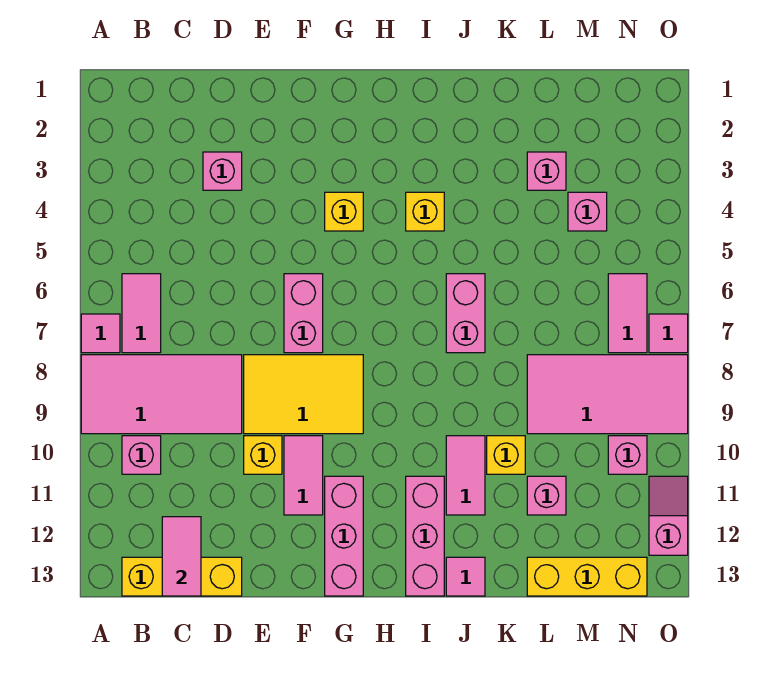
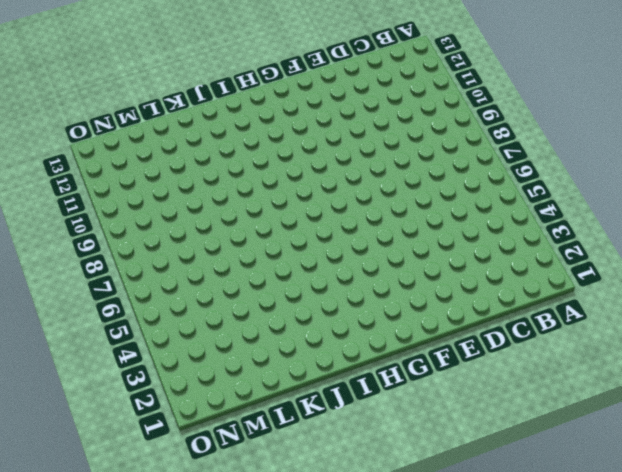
none -> pink tile A7 level 1
none -> pink tile A8:D9 level 1
none -> pink tile B6:B7 level 1

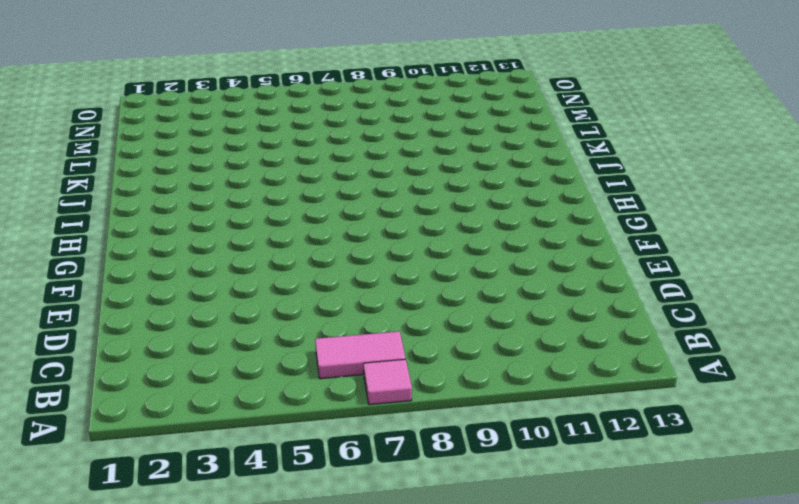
none -> pink tile A8:D9 level 1
none -> pink brick B10 level 1
none -> yellow brick B13:D13 level 1

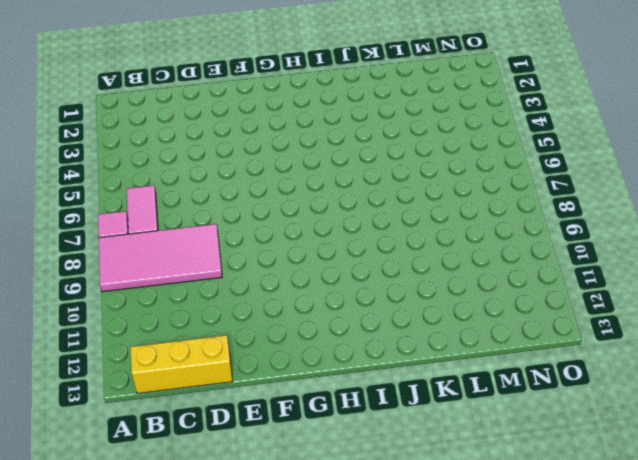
none -> pink brick B10 level 1
none -> pink brick D3 level 1
none -> yellow tile E8:G9 level 1

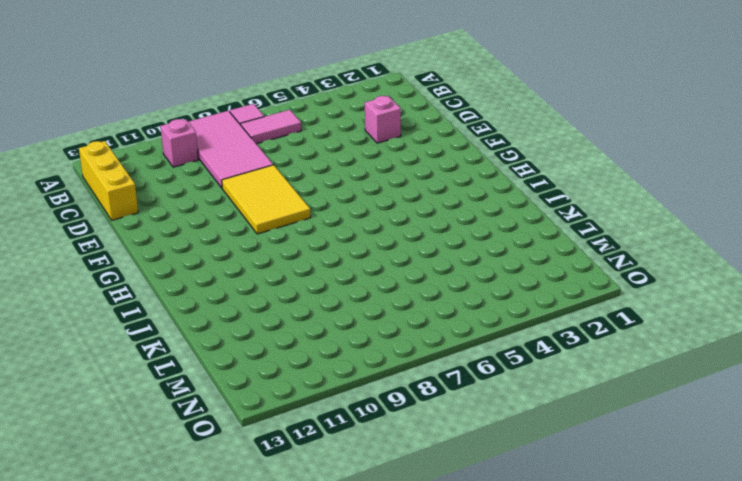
none -> yellow brick E10 level 1
none -> pink brick F6:F7 level 1
none -> pink tile F10:F11 level 1

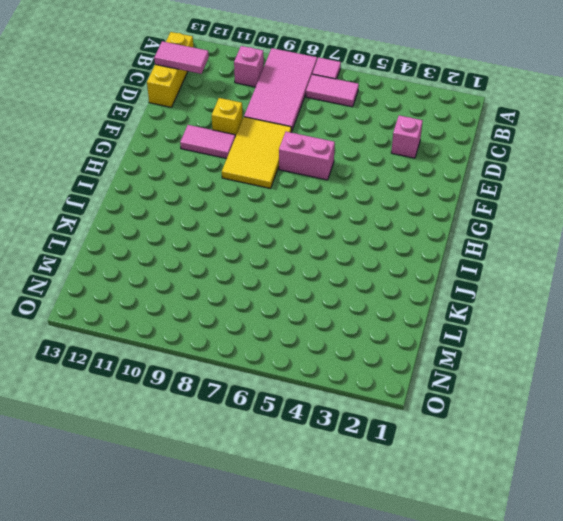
none -> yellow brick G4 level 1
none -> pink brick G11:G13 level 1
none -> yellow brick I4 level 1

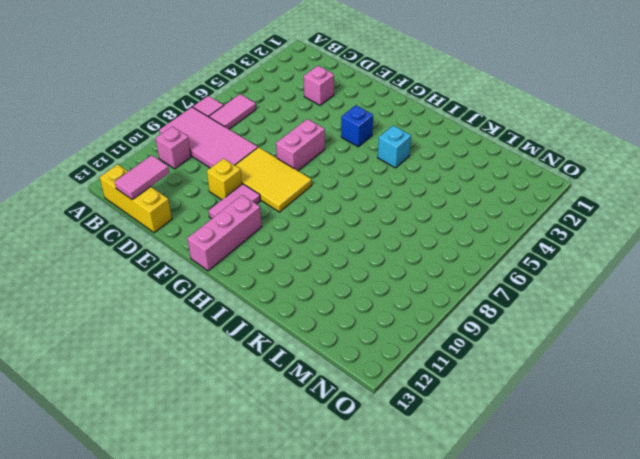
blue brick G4 level 1 -> yellow brick G4 level 1
cyan brick I4 level 1 -> yellow brick I4 level 1
none -> pink brick I11:I13 level 1
none -> pink brick J6:J7 level 1
none -> pink tile J10:J11 level 1

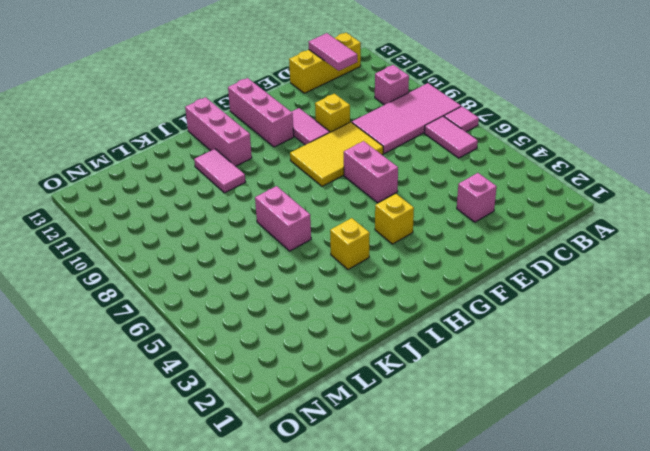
none -> pink tile J13 level 1
none -> yellow brick K10 level 1
none -> pink brick L3 level 1

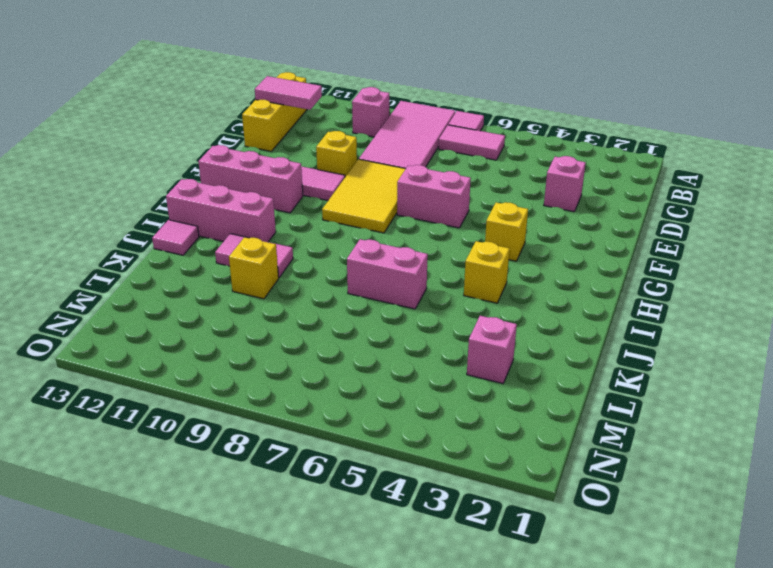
none -> pink tile L8:O9 level 1
none -> pink brick L11 level 1
none -> yellow brick L13:N13 level 1

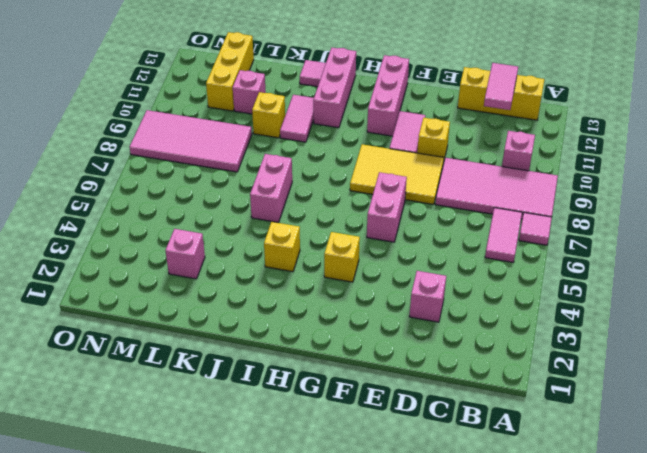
yellow brick M11:M13 level 1 -> yellow brick L13:N13 level 1
none -> pink brick M4 level 1
none -> pink tile N6:N7 level 1
none -> pink brick N10 level 1

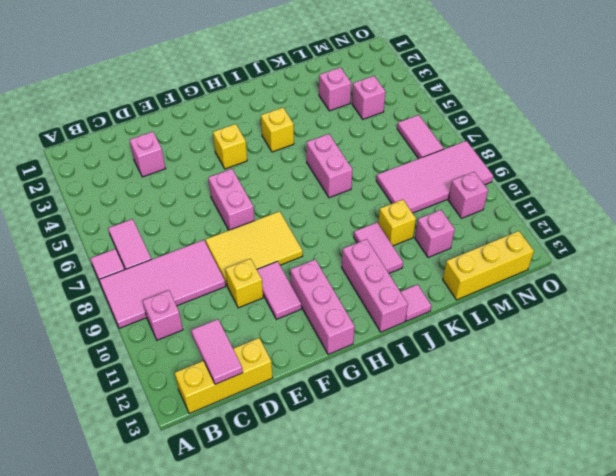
none -> pink tile O7 level 1
none -> pink slope O11:O12 level 1 top 12

